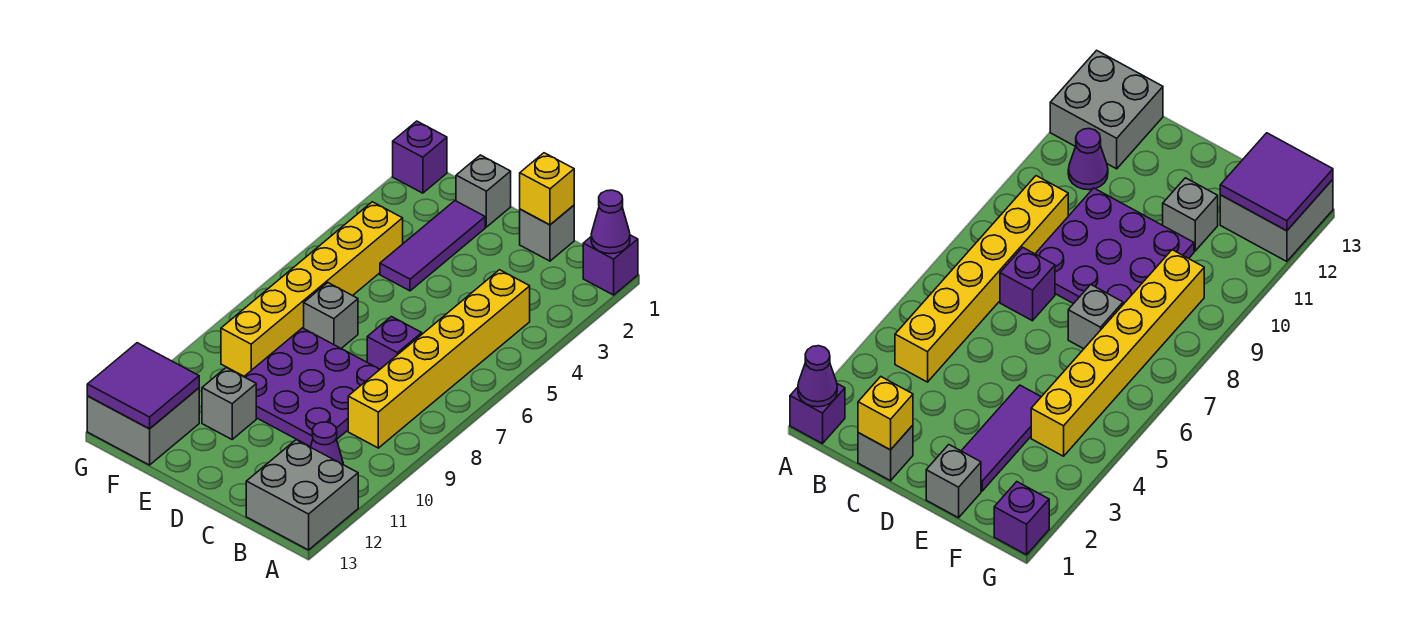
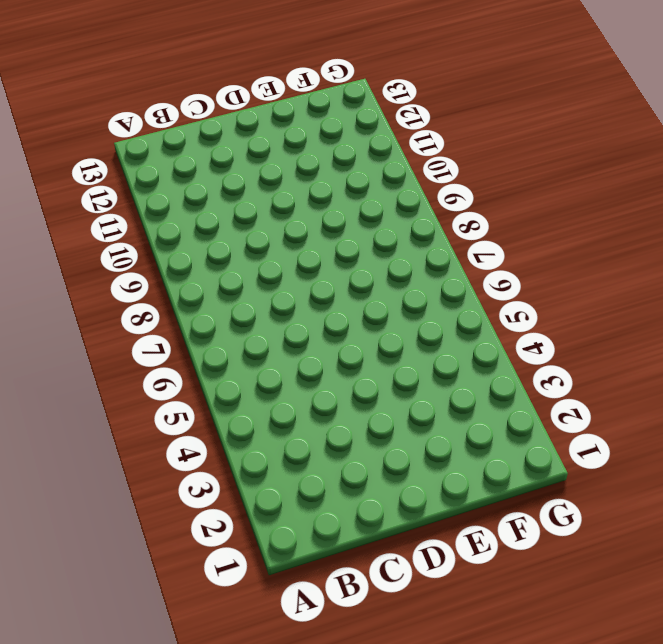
none -> purple brick A1 level 1
none -> grey brick A12:B13 level 1
none -> yellow brick B4:B9 level 1

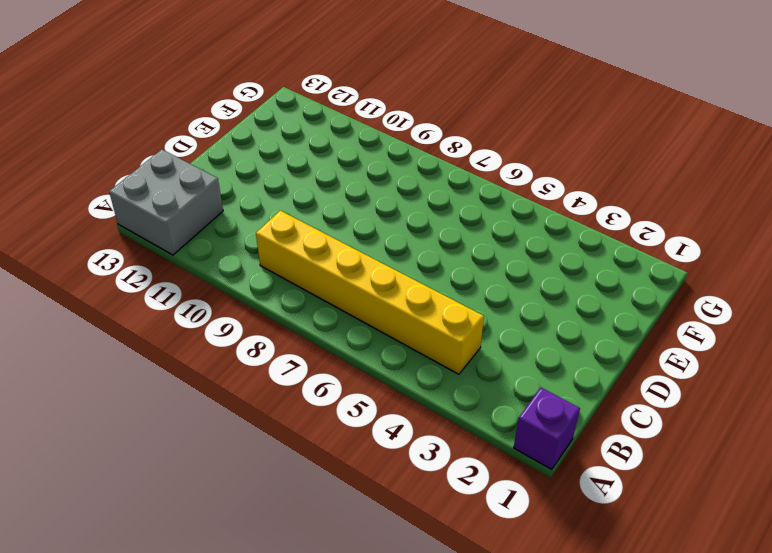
none -> purple cone B11 level 1
none -> grey brick C1 level 1
none -> purple brick C7 level 1

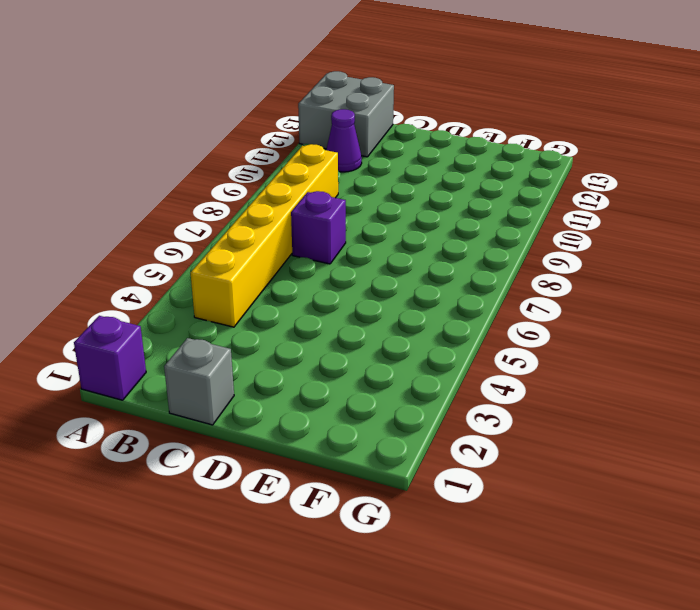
none -> purple plate C8:E10 level 1
none -> grey brick E1 level 1
none -> purple tile E2:E4 level 1

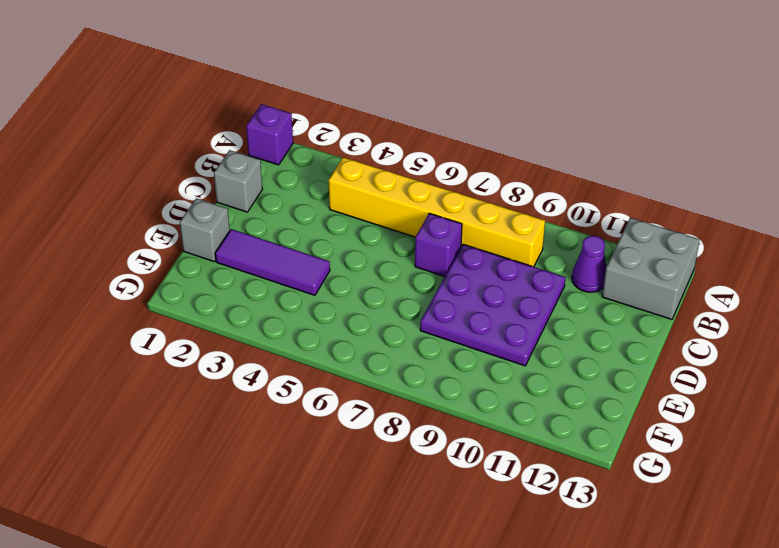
none -> grey brick E7 level 1
none -> grey brick E11 level 1
none -> yellow brick F4:F9 level 1

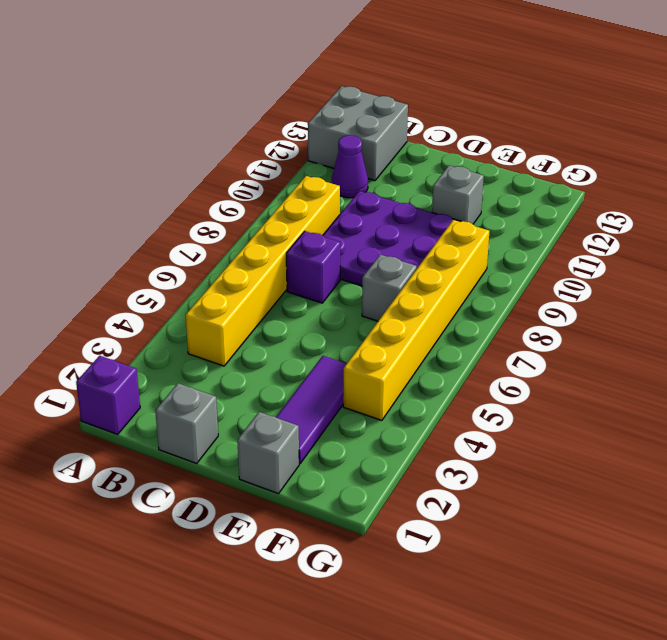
none -> grey brick F12:G13 level 1
none -> purple brick G1 level 1
none -> purple cone A1 level 2

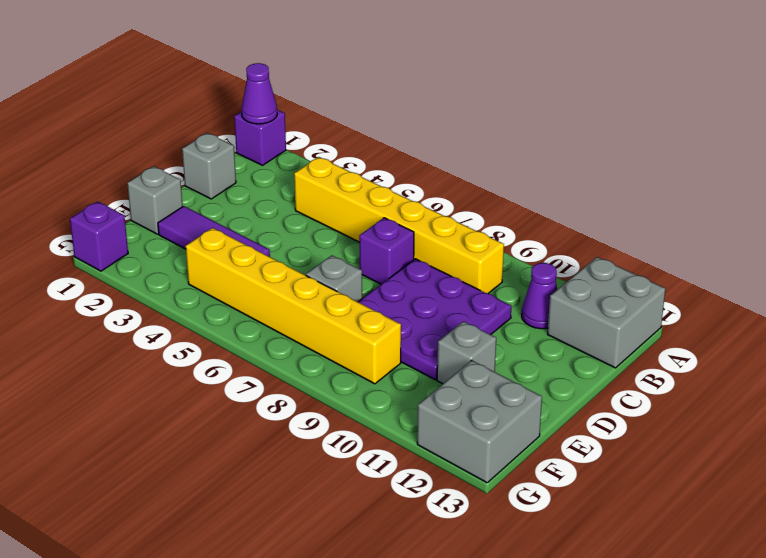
none -> yellow brick C1 level 2
none -> purple tile F12:G13 level 2

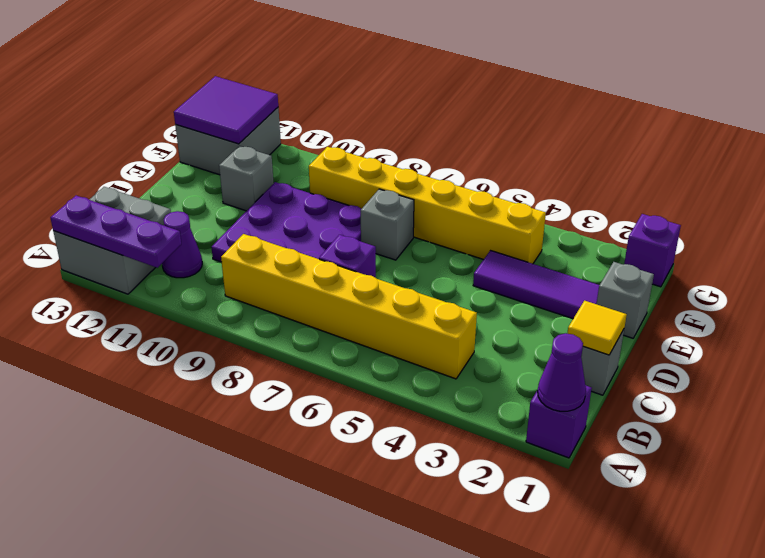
purple plate A11:A13 level 2 -> none
yellow tile C1 level 2 -> yellow brick C1 level 2

